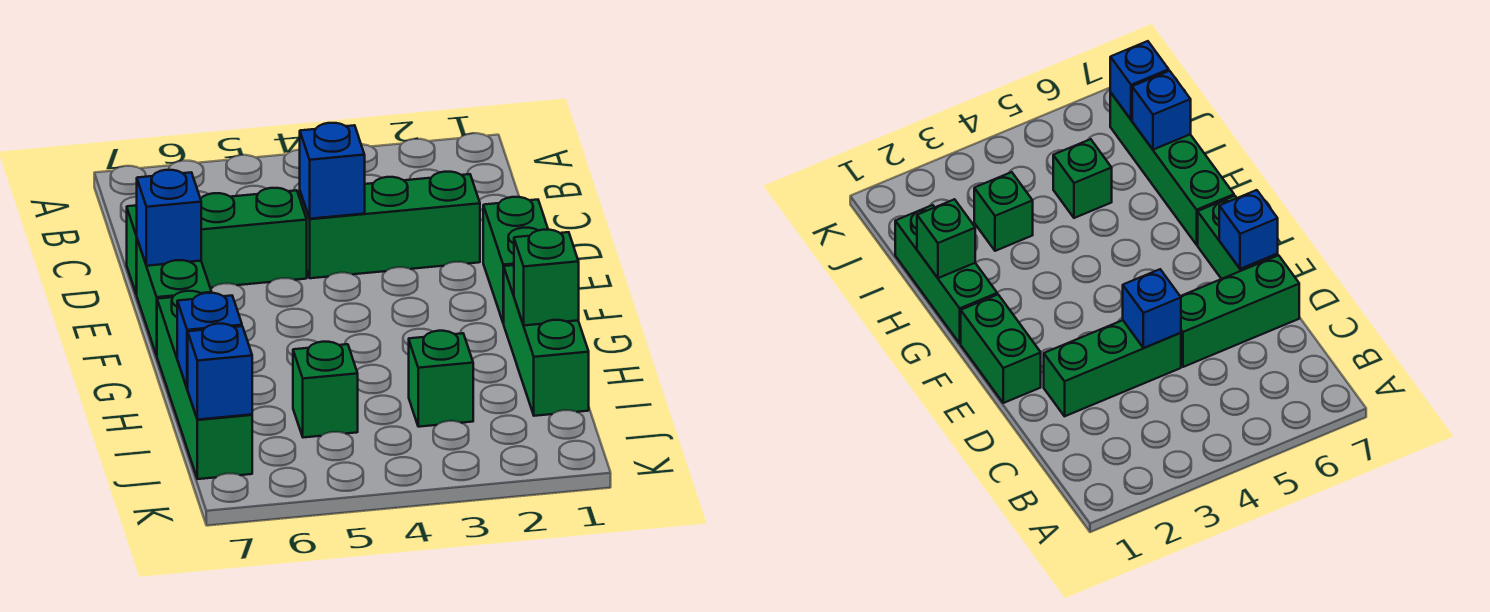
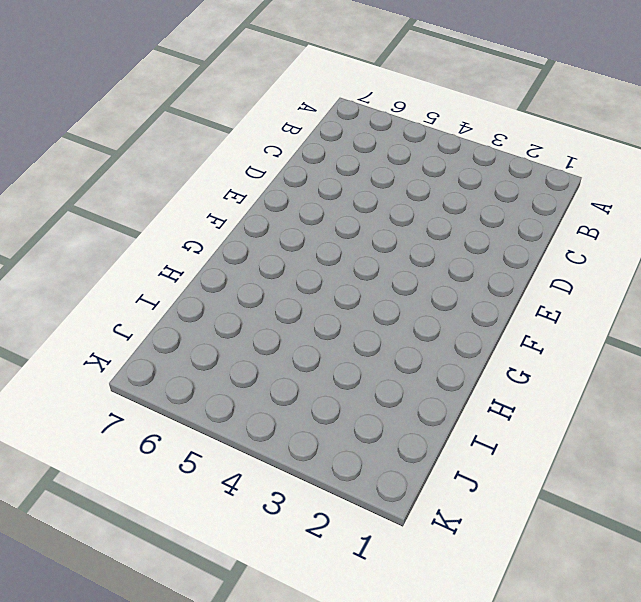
none -> green brick D2:D4 level 1
none -> green brick D5:D7 level 1
none -> green brick E1:F1 level 1

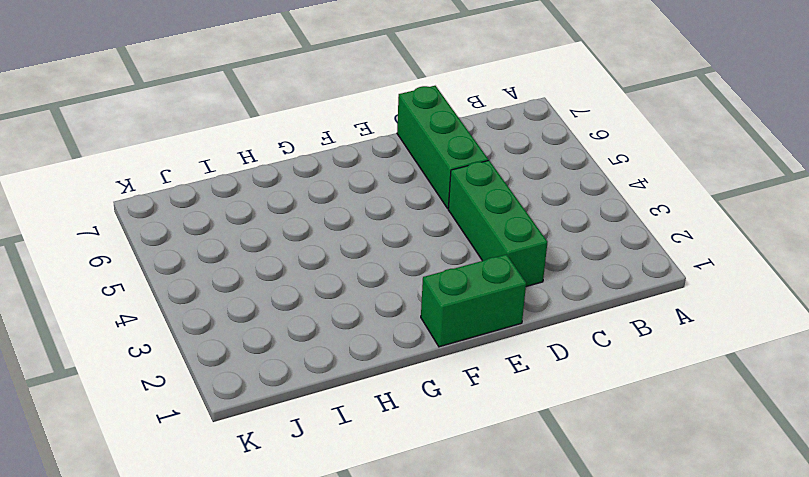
none -> green brick E7:F7 level 1
none -> green brick G1:I1 level 1
none -> green brick G7:J7 level 1

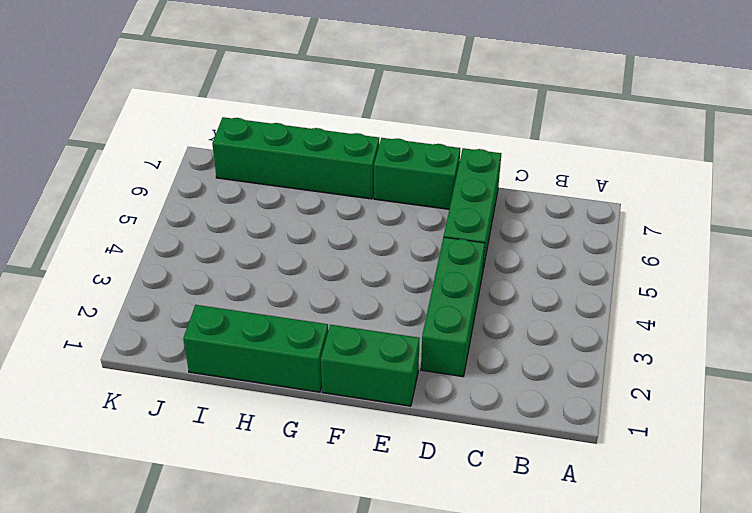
none -> green brick I3 level 1
none -> green brick I5 level 1
none -> blue brick D4 level 2

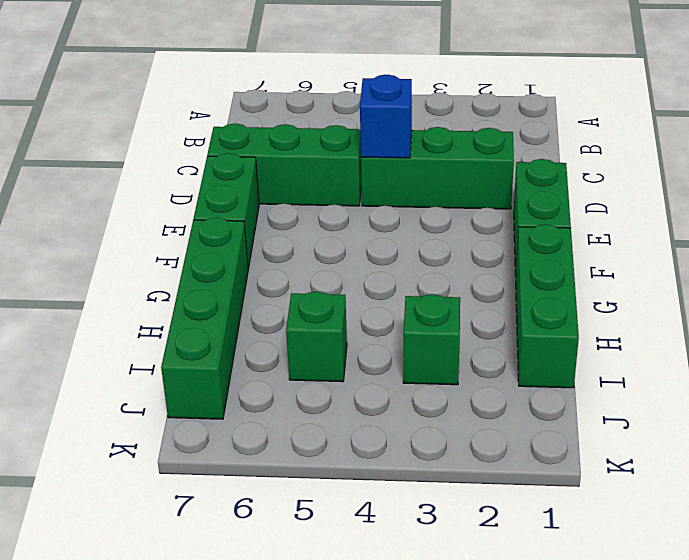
none -> blue brick E7 level 2
none -> green brick H1 level 2
none -> blue brick I7 level 2

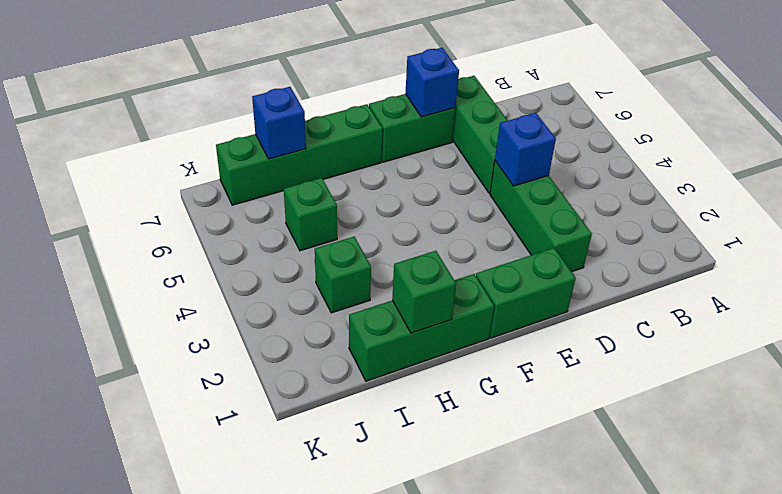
none -> blue brick J7 level 2

